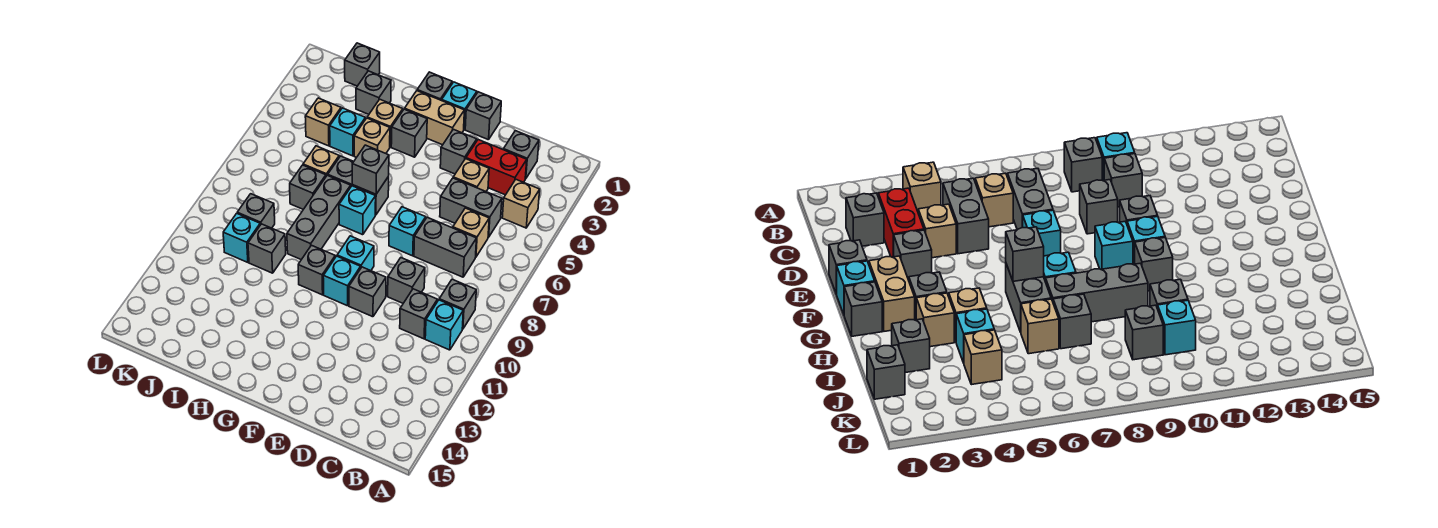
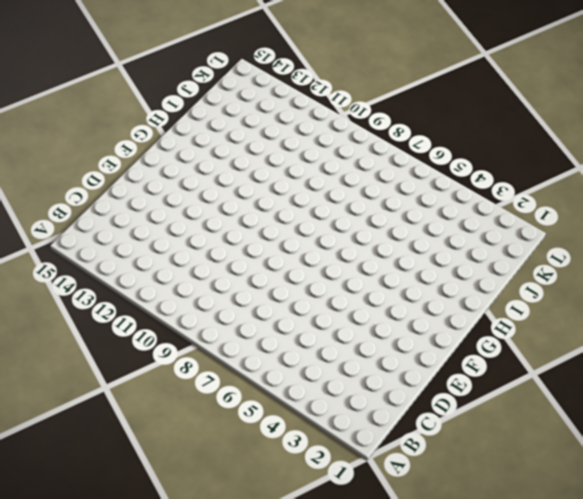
none -> tan brick B4 level 1
none -> grey brick B9 level 1
none -> cyan brick B10 level 1
none -> grey brick C2 level 1

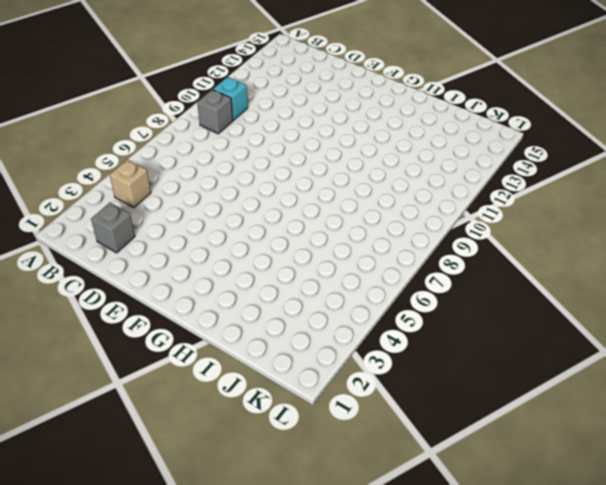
none -> red brick C3:D3 level 1
none -> grey brick C5:D5 level 1
none -> tan brick C6 level 1
none -> grey brick C7:D7 level 1

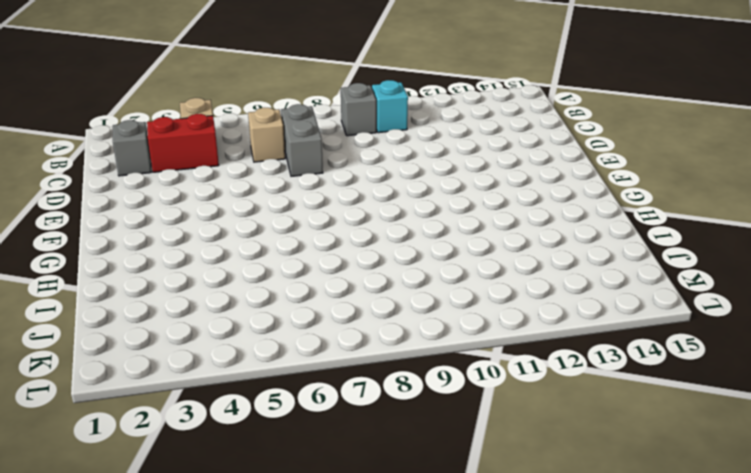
red brick C3:C4 level 1 -> red brick C3:D3 level 1
none -> grey brick C5:D5 level 1
none -> grey brick C10 level 1
none -> tan brick D4 level 1
none -> grey brick D9 level 1

